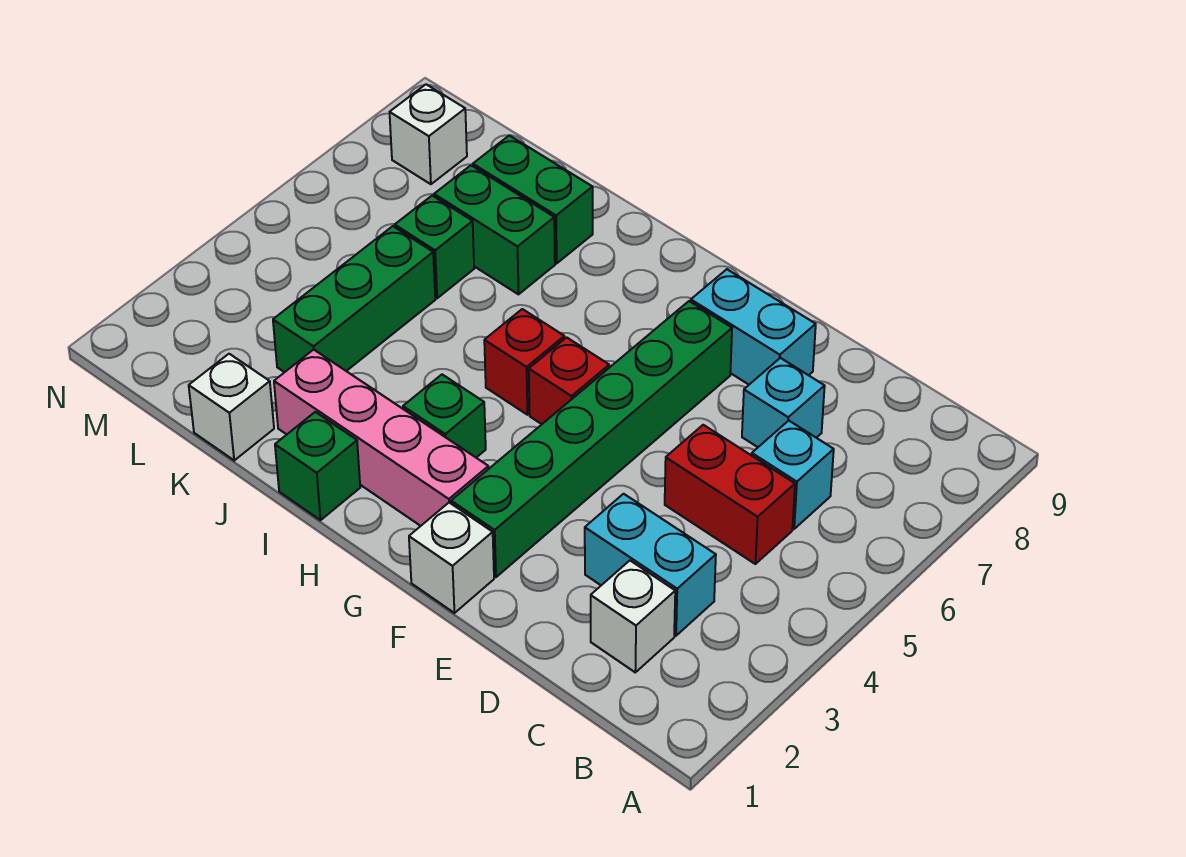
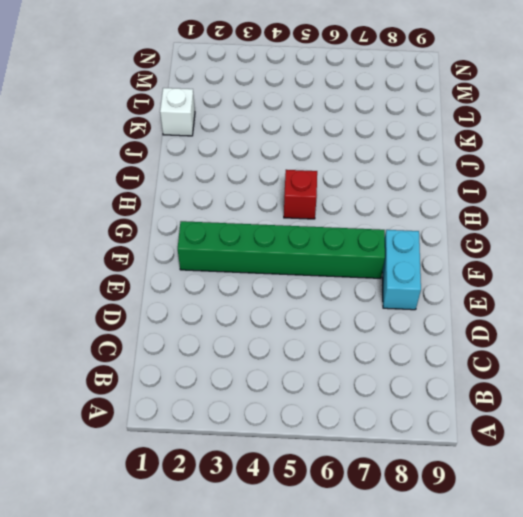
none -> white brick C2 level 1
none -> cyan brick C3:D3 level 1
none -> red brick C5:D5 level 1

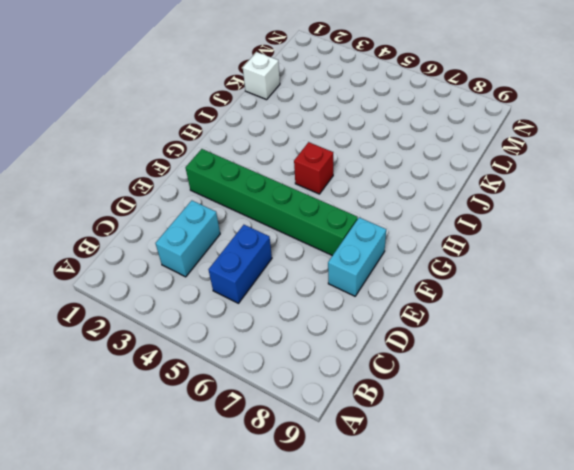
blue brick C5:D5 level 1 -> red brick C5:D5 level 1
none -> white brick C2 level 1
none -> cyan brick C6 level 1
none -> cyan brick D7 level 1

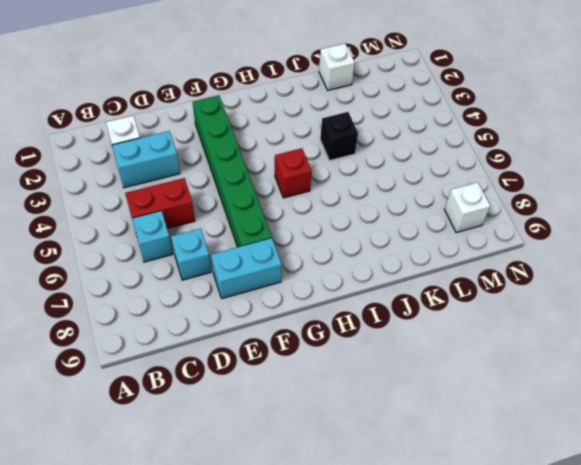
black brick J4 level 1 -> none
none -> white brick F1 level 1
none -> pink brick G2:J2 level 1
none -> red brick G5 level 1

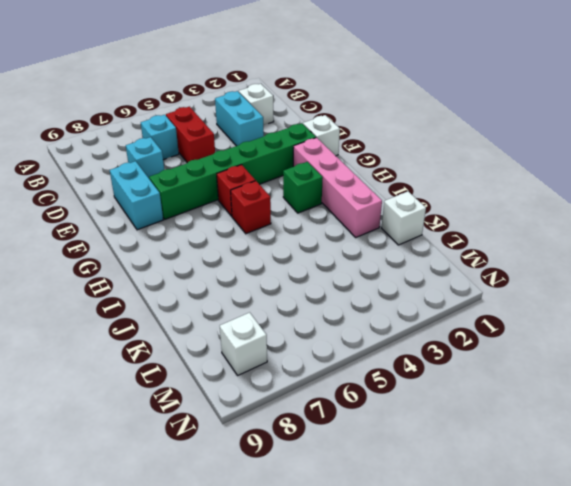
none -> green brick I1 level 1
none -> green brick J7:K7 level 1
none -> green brick J8:K8 level 1

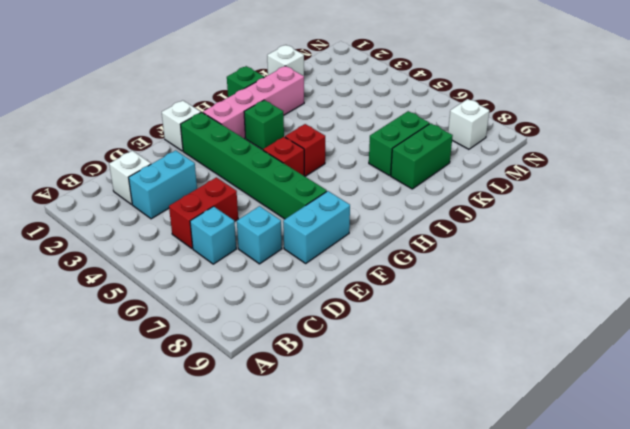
none -> green brick K3:K5 level 1
none -> green brick K6 level 1

